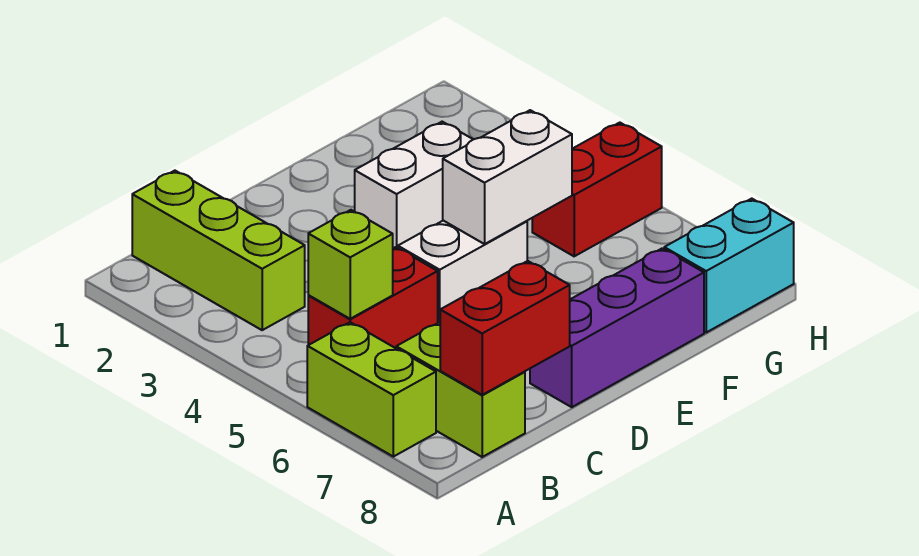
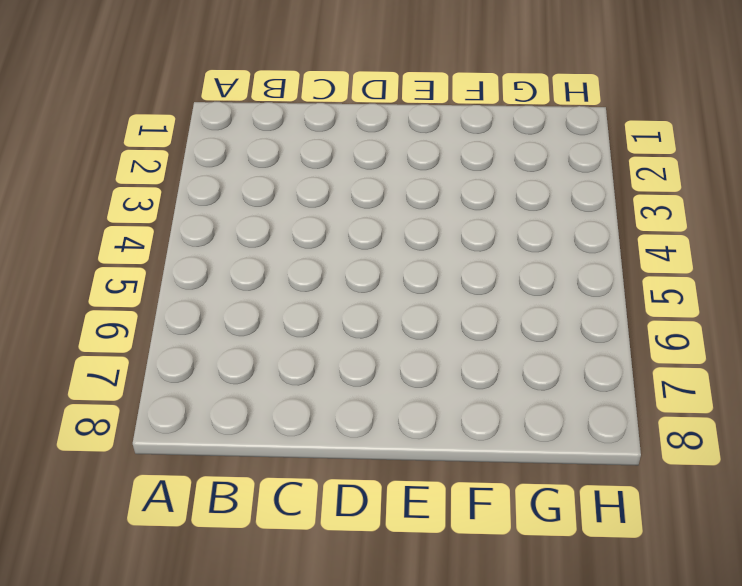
none -> lime brick A6:A7 level 1
none -> lime brick B1:B3 level 1
none -> red brick B5:C5 level 1

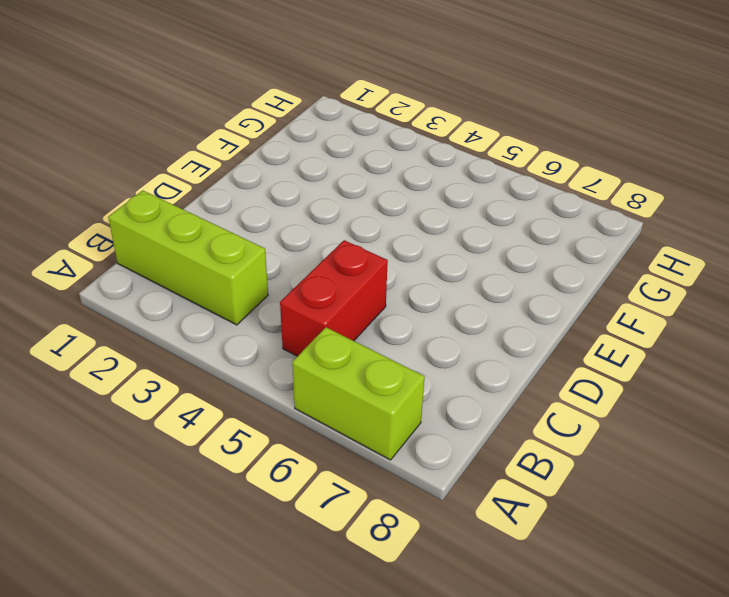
none -> lime brick B7:B8 level 1
none -> white brick D5:E5 level 1
none -> purple brick D8:F8 level 1

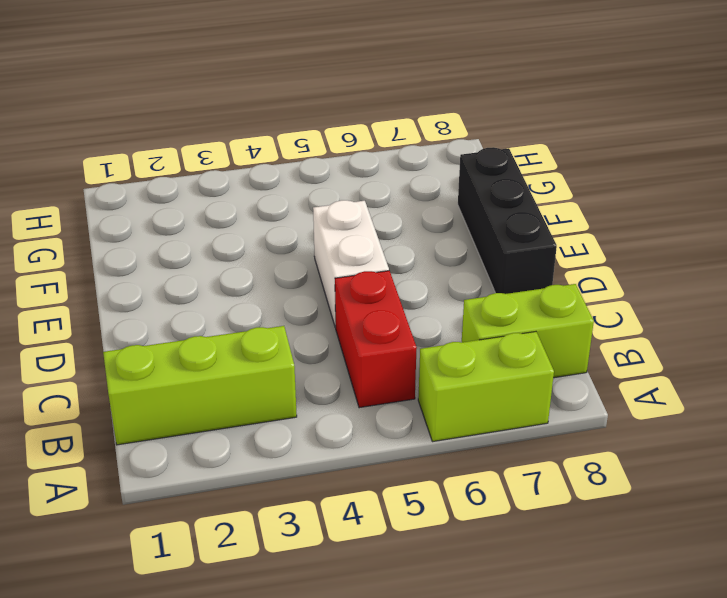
black brick D8:F8 level 1 -> purple brick D8:F8 level 1
none -> white brick E3:F3 level 1
none -> red brick G5:H5 level 1
none -> cyan brick G8:H8 level 1

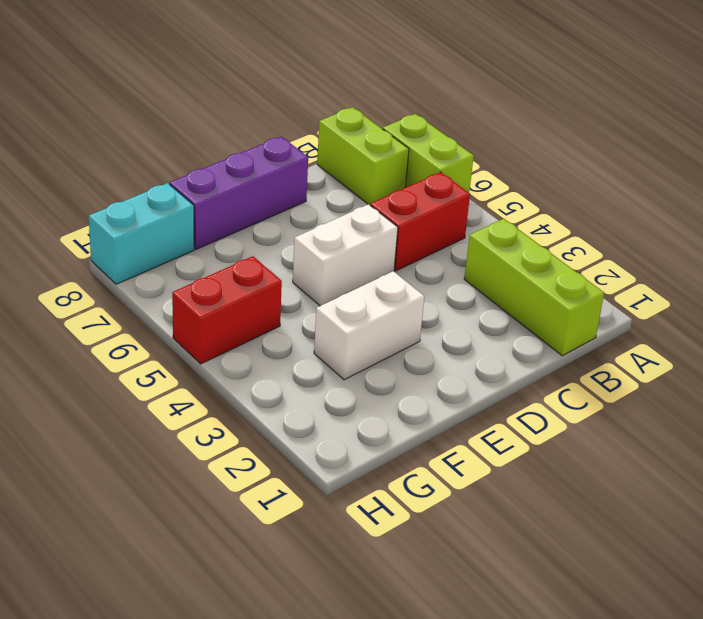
none -> lime brick B5 level 2
none -> red brick B8:C8 level 2
none -> white brick E5:F5 level 2

